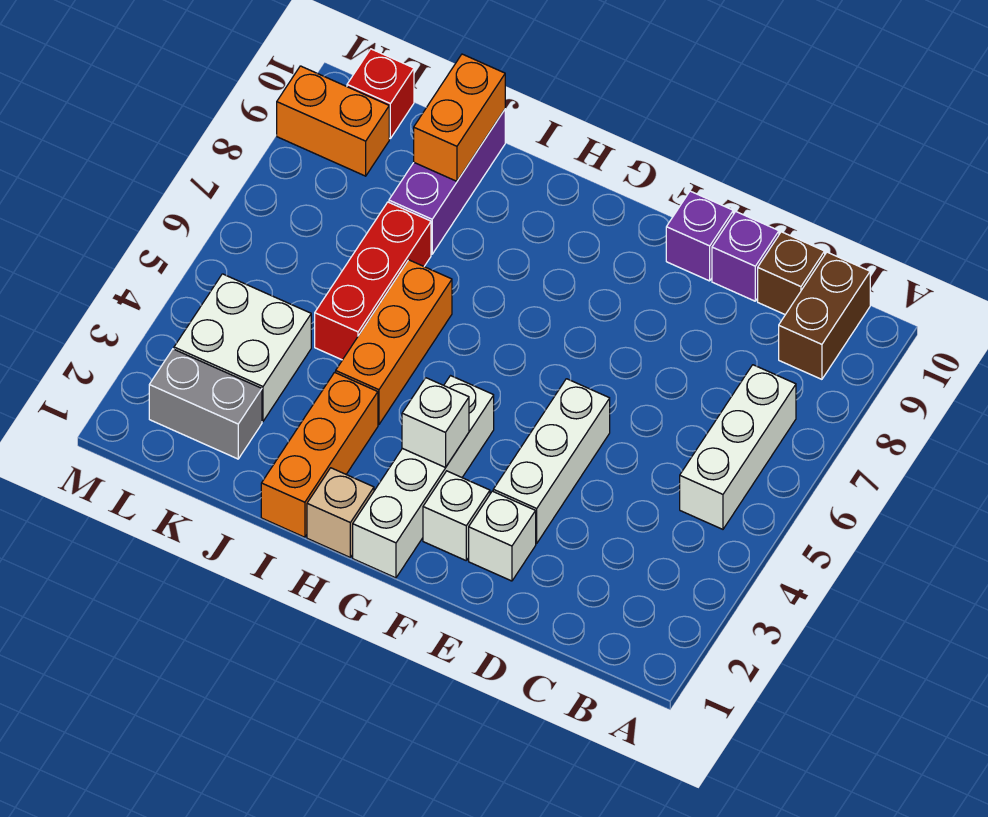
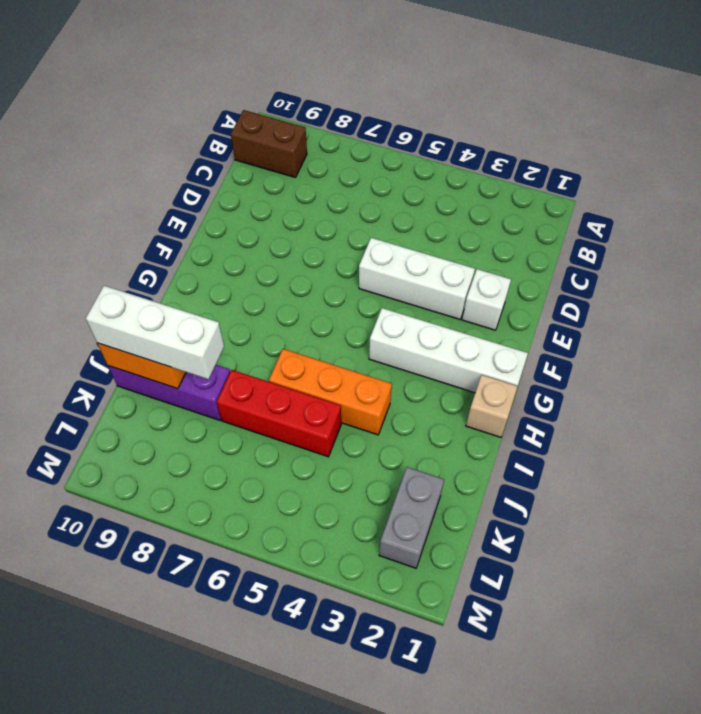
white brick J8:J10 level 3 -> white brick B5:B7 level 1
none -> brown brick C10 level 1
none -> purple brick D10 level 1
none -> purple brick E10 level 1

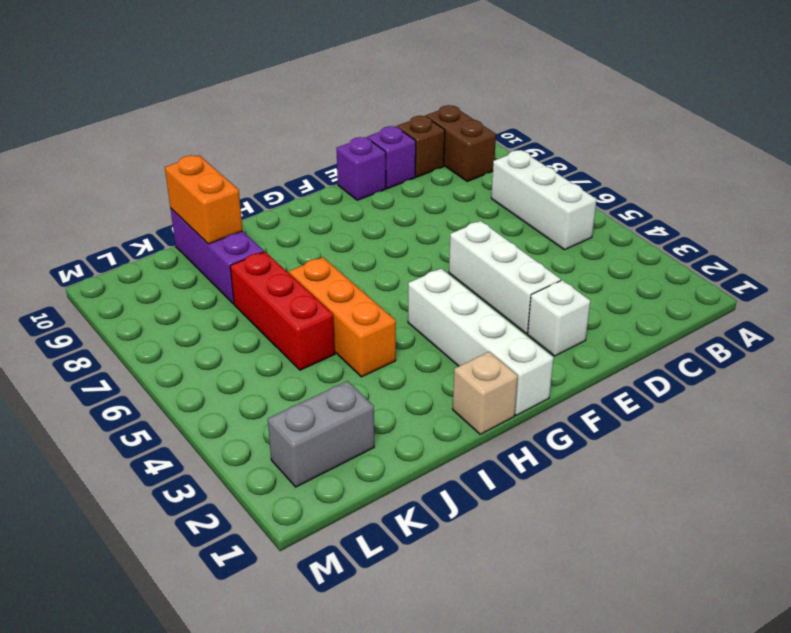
none -> white brick F2 level 1
none -> orange brick I1:I3 level 1
none -> white brick K3:L4 level 1

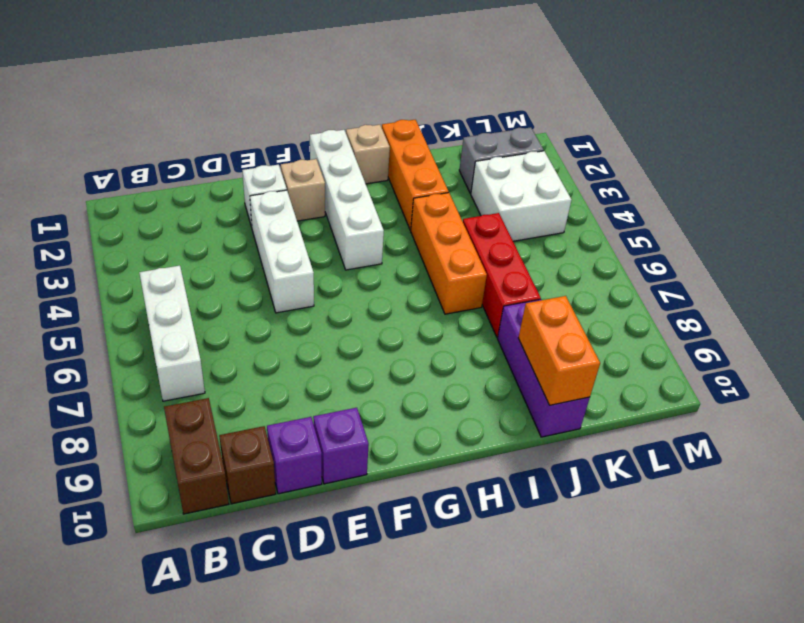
tan brick F2 level 1 -> white brick F2 level 1
none -> orange brick L9:M9 level 1
none -> red brick L10 level 1
none -> white brick G3 level 2

